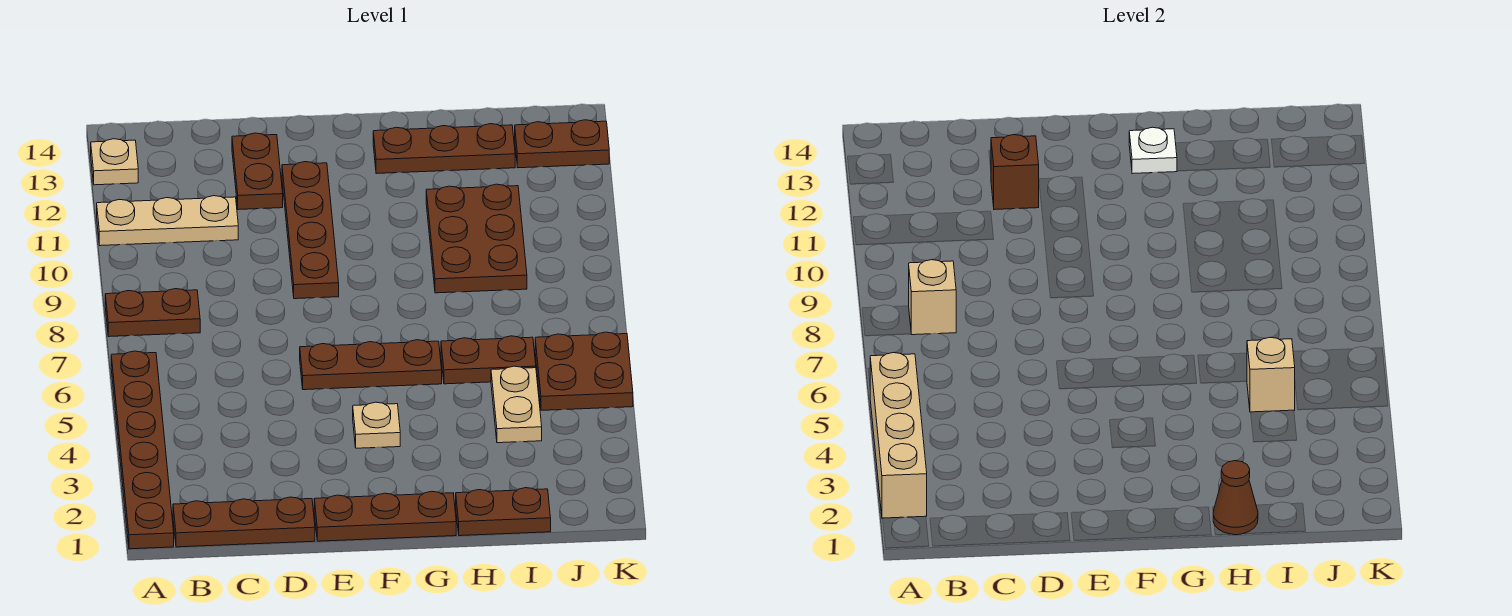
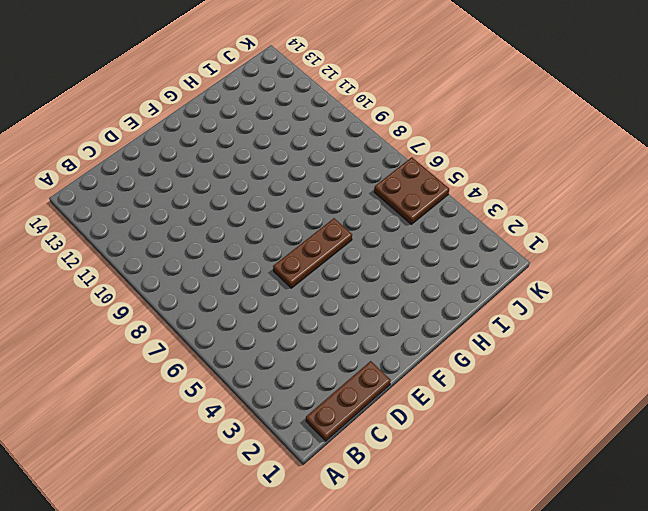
none -> brown plate A1:A6 level 1
none -> brown plate A8:B8 level 1
none -> tan plate A11:C11 level 1

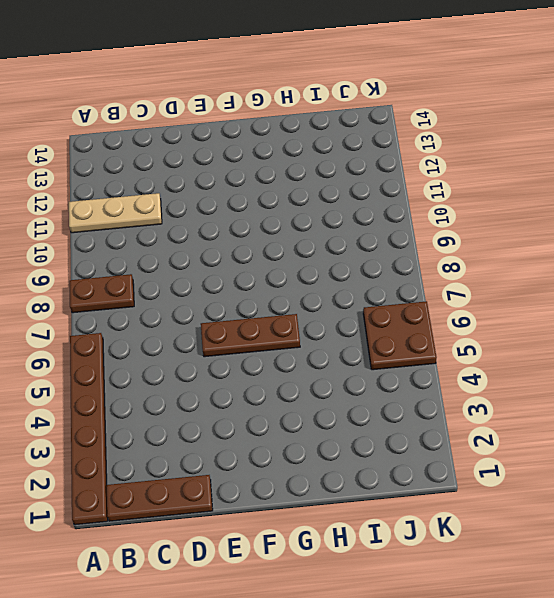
none -> tan plate A13 level 1
none -> brown plate D12:D13 level 1
none -> brown plate E1:G1 level 1

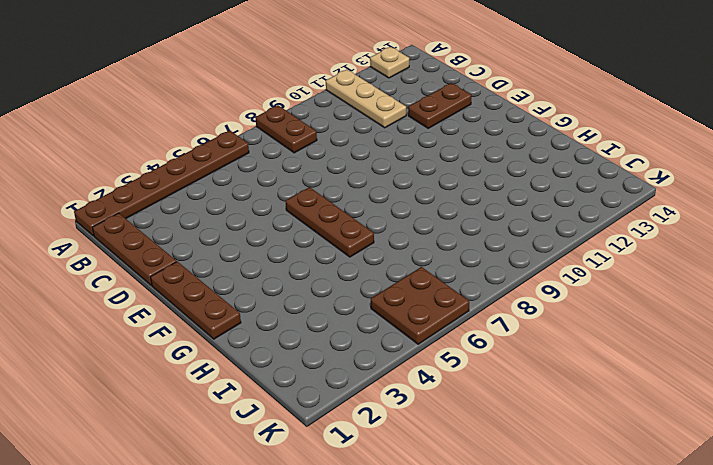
none -> brown plate E9:E12 level 1
none -> tan plate F4 level 1
none -> brown plate G13:I13 level 1

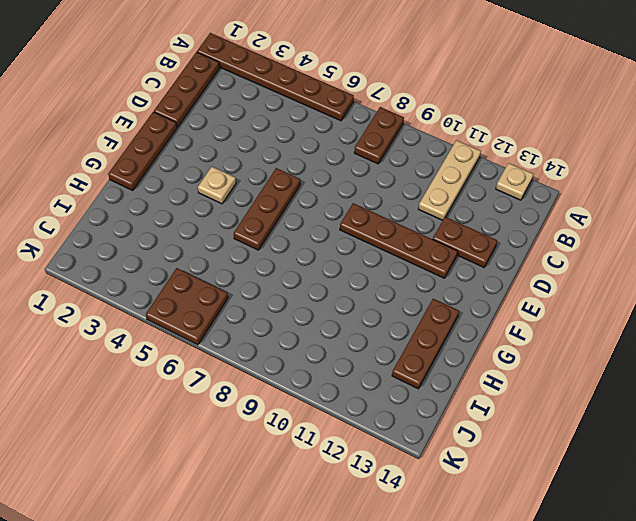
none -> brown plate H1:I1 level 1
none -> brown plate H6:I6 level 1
none -> brown plate H9:I11 level 1

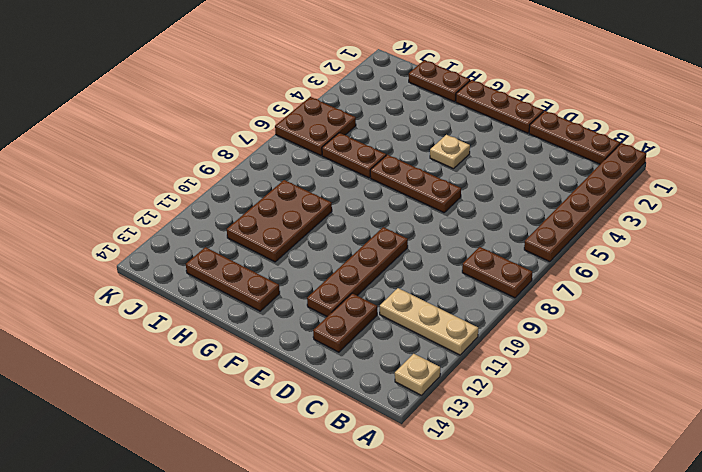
none -> tan plate I4:I5 level 1
none -> brown plate J13:K13 level 1
none -> tan brick A2:A5 level 2

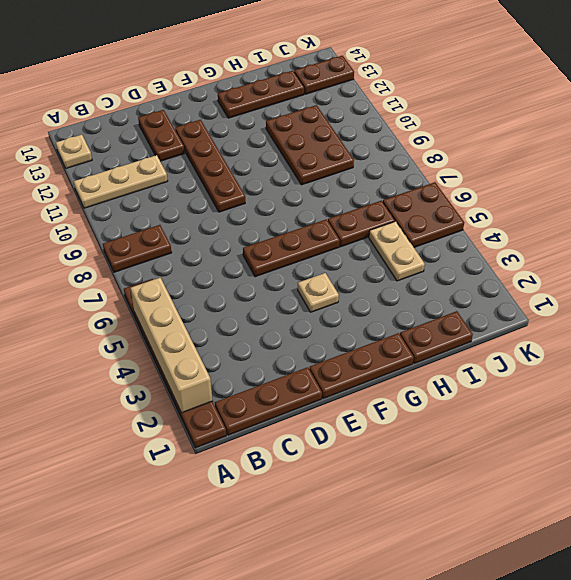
none -> tan brick B8 level 2
none -> brown brick D12 level 2
none -> white plate G13 level 2

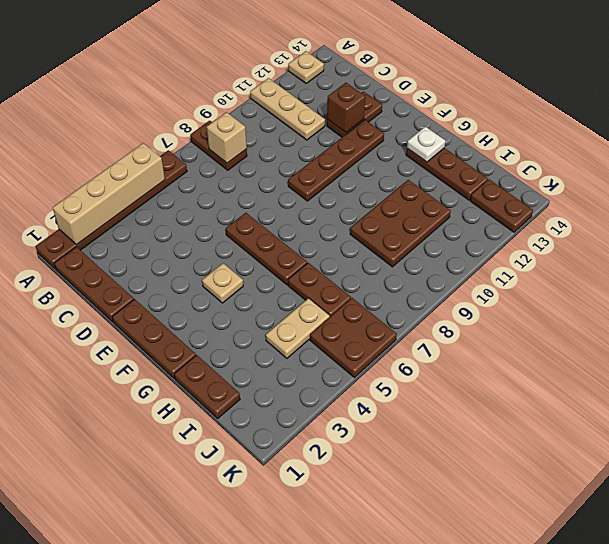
none -> brown cone H1 level 2
none -> tan brick I5 level 2

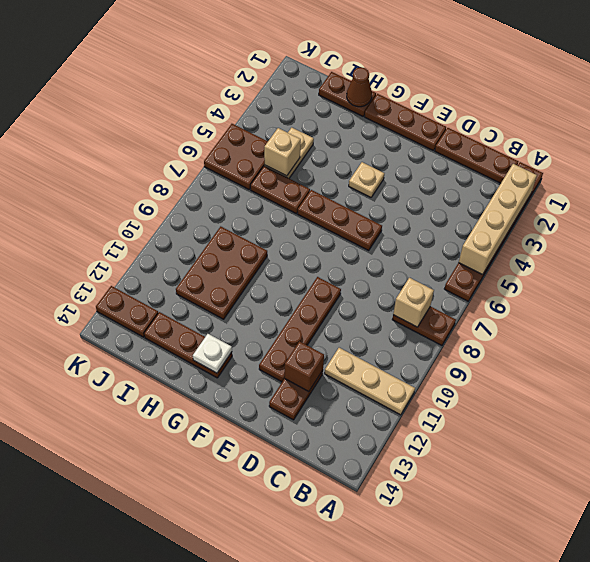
none -> tan plate A13 level 1

